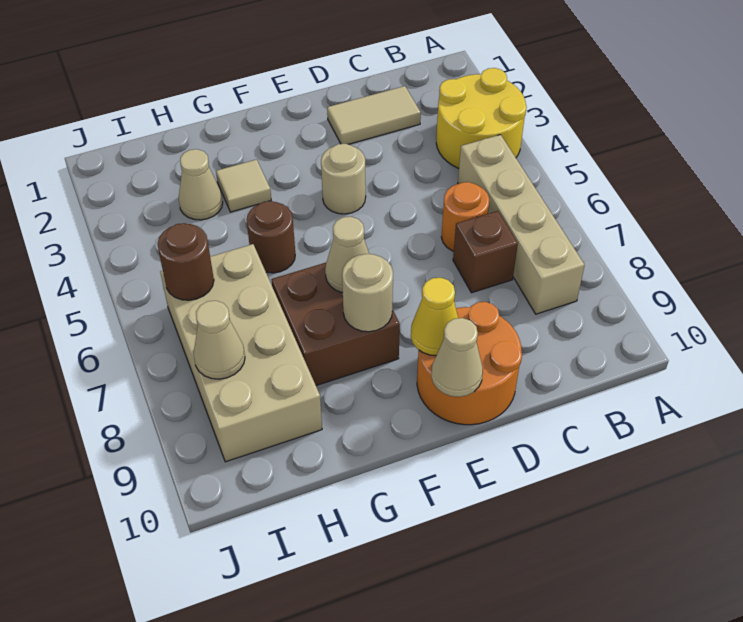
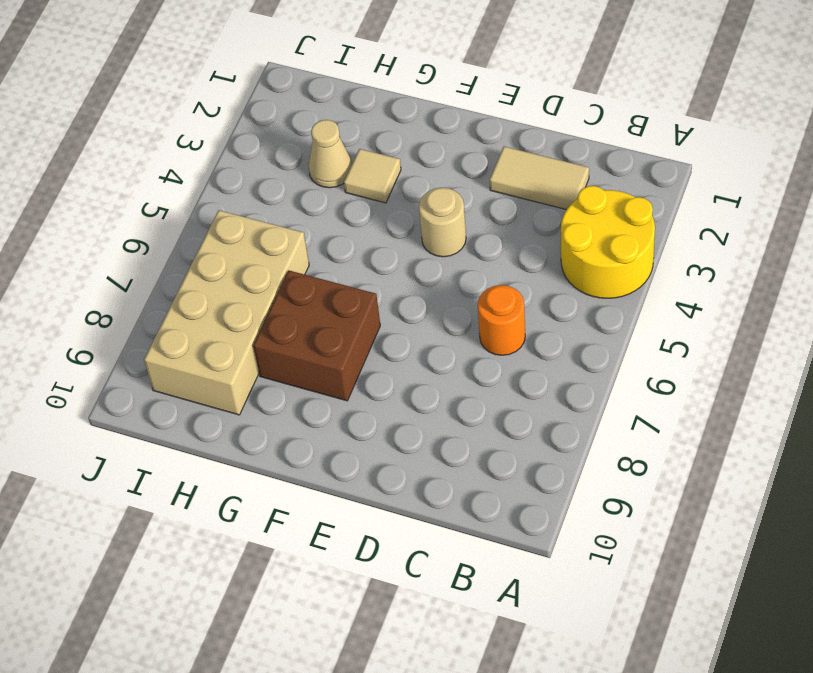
none -> tan brick B5:B8 level 1
none -> brown brick C7 level 1
none -> orange round brick D9:E10 level 1

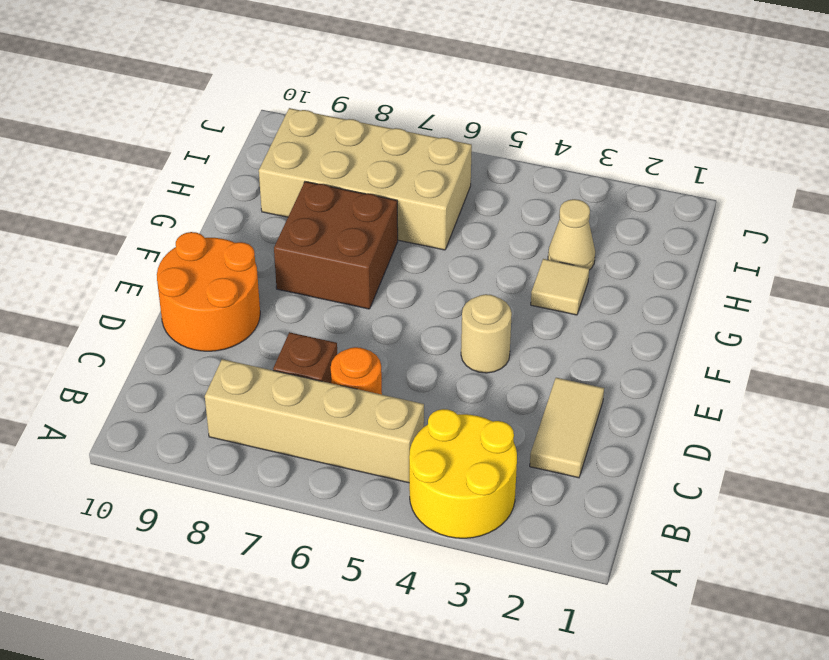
none -> brown round brick G5 level 1
none -> yellow cone E9 level 2
none -> tan cone E10 level 2

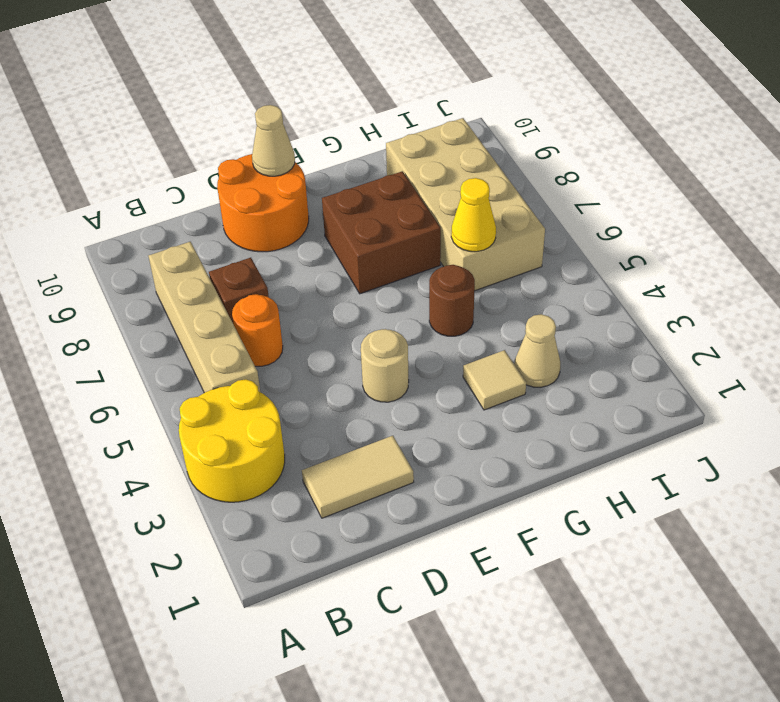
yellow cone H6 level 2 -> yellow cone E9 level 2
none -> tan cone F7 level 2
none -> tan round brick F8 level 2
none -> brown round brick I6 level 2

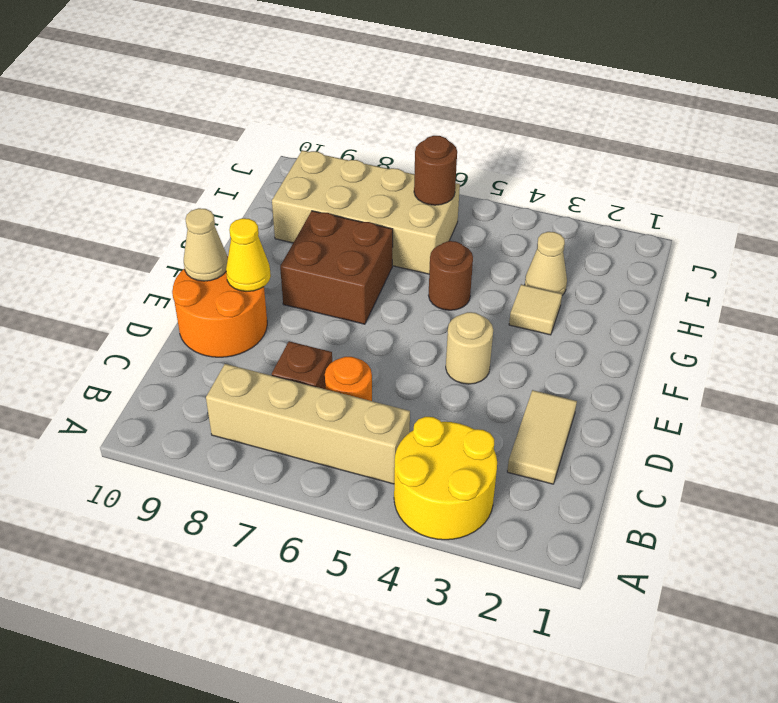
none -> tan cone F7 level 2
none -> tan round brick F8 level 2
none -> tan cone I8 level 2

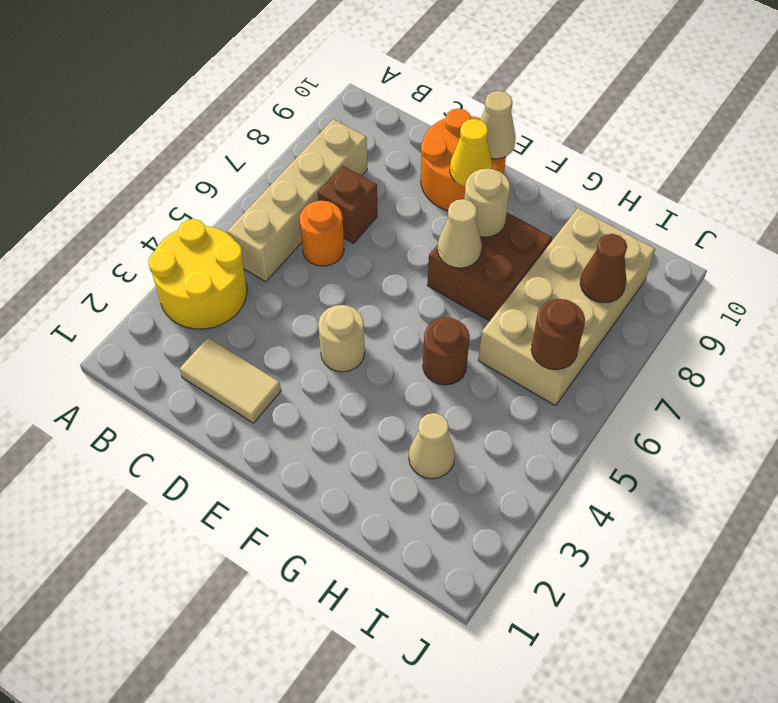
brown cone I8 level 2 -> tan cone I8 level 2
none -> tan tile G3 level 1

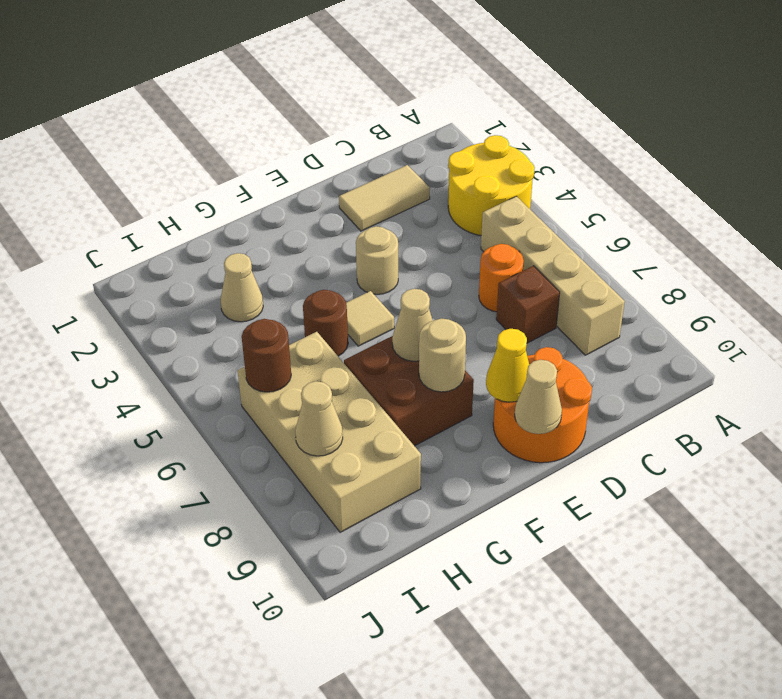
tan tile F5 level 1 -> tan tile G3 level 1

